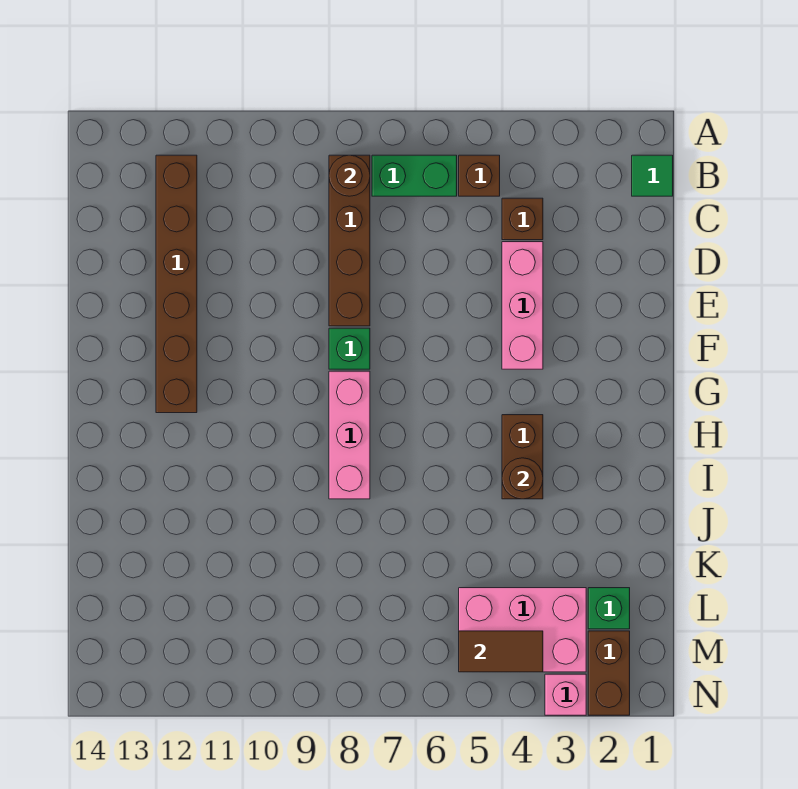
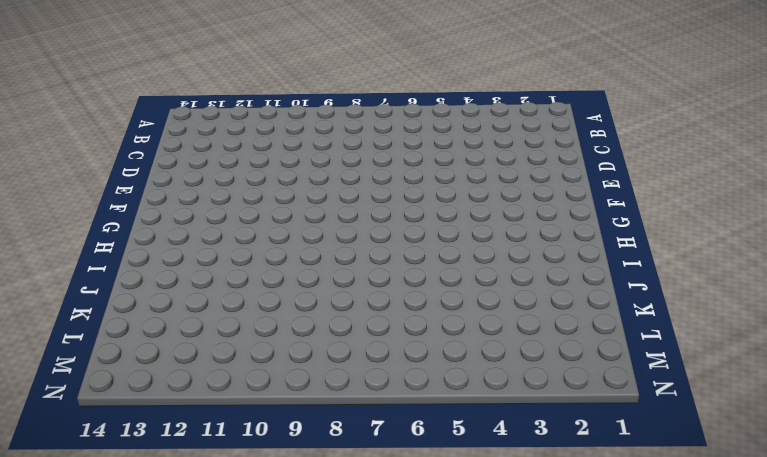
none -> green tile B1 level 1
none -> brown brick B5 level 1
none -> green brick B6:B7 level 1

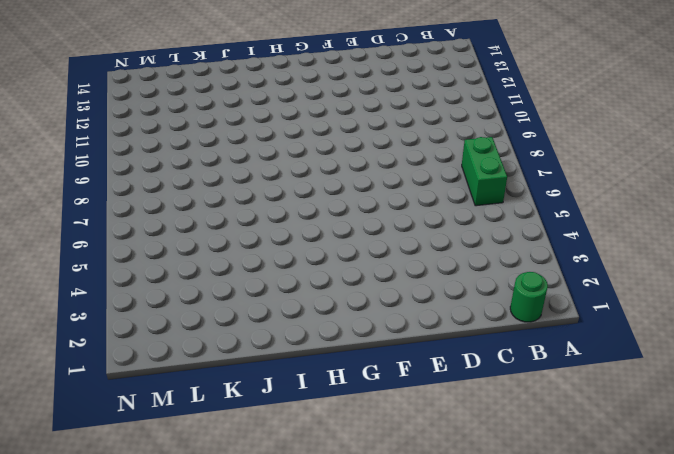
green round brick B1 level 1 -> green tile B1 level 1
none -> brown brick B5 level 1
none -> brown brick B8:E8 level 1
none -> brown brick B12:G12 level 1

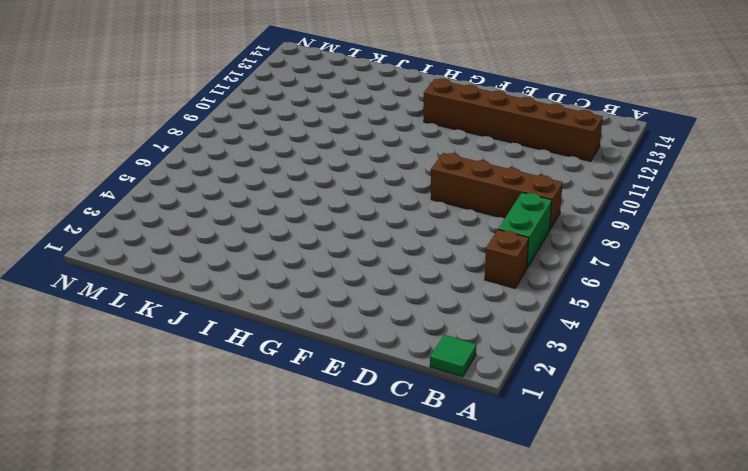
none -> brown brick C4 level 1
none -> pink brick D4:F4 level 1
none -> green brick F8 level 1

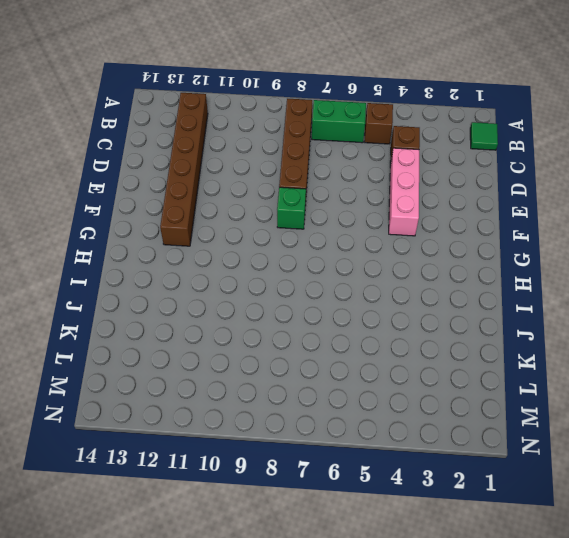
none -> pink brick G8:I8 level 1
none -> brown brick H4:I4 level 1
none -> green brick L2 level 1

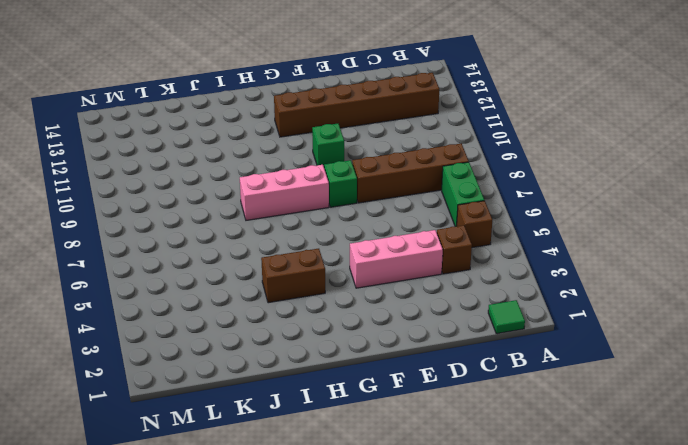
green brick F10 level 1 -> green brick L2 level 1
none -> pink brick L3:M5 level 1
none -> brown brick M2:N2 level 1
none -> pink brick N3 level 1

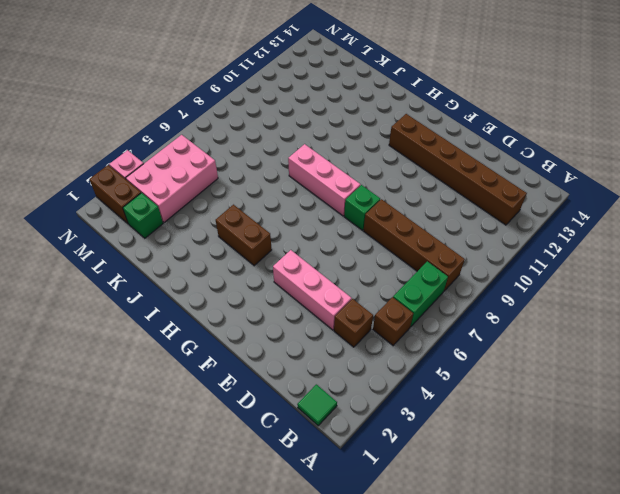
none -> brown round brick B8 level 2
none -> brown round brick I4 level 2
none -> brown tile M4:M5 level 2

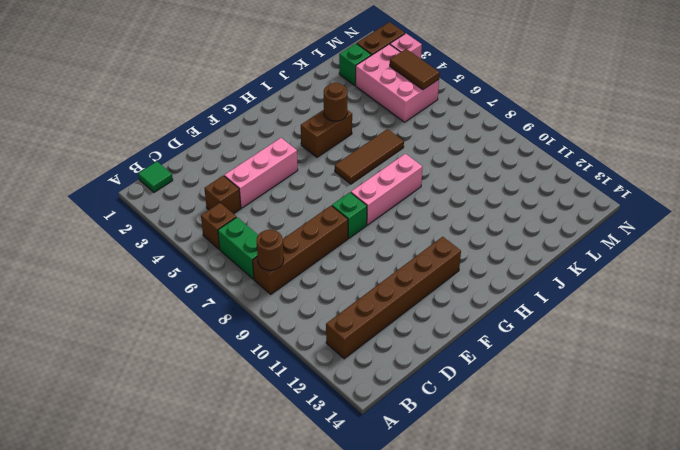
brown tile H6:J6 level 1 -> none

